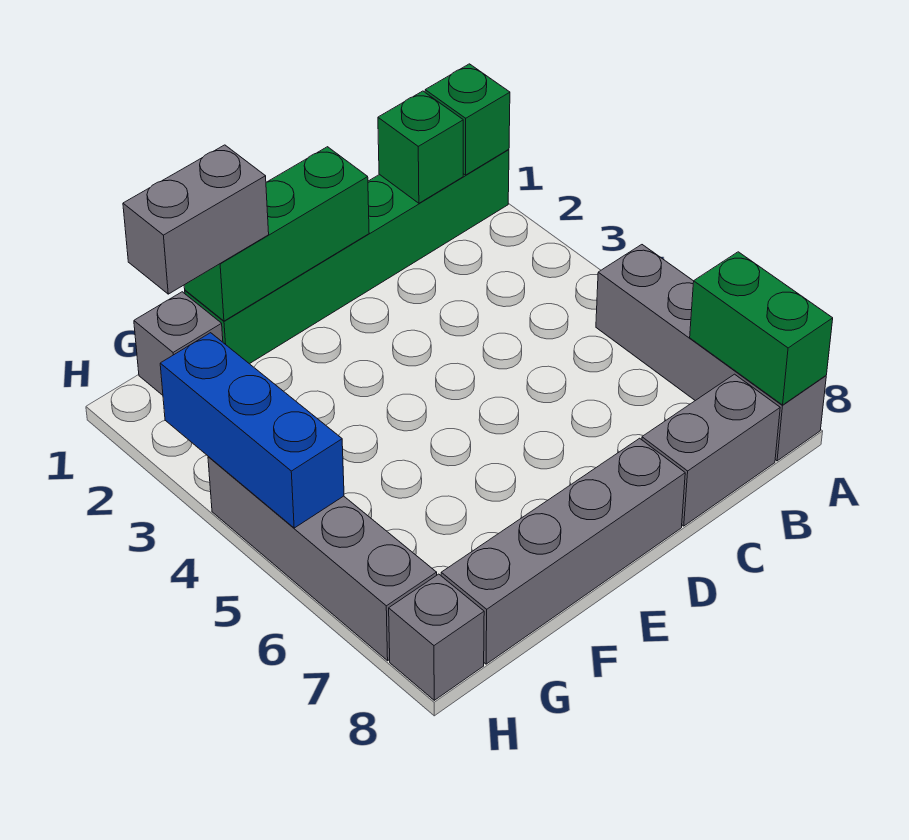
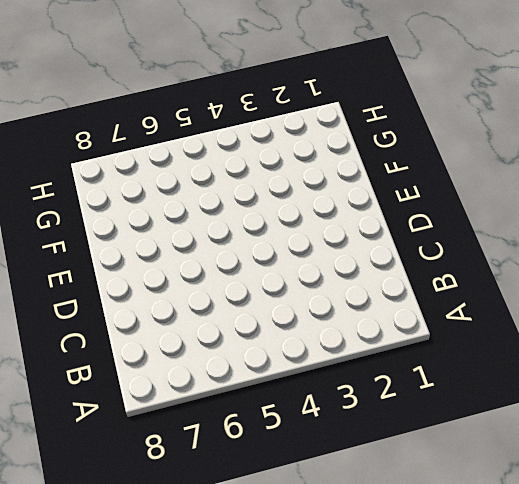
none -> green brick A1:F1 level 1
none -> grey brick A5:A8 level 1
none -> grey brick B8:C8 level 1

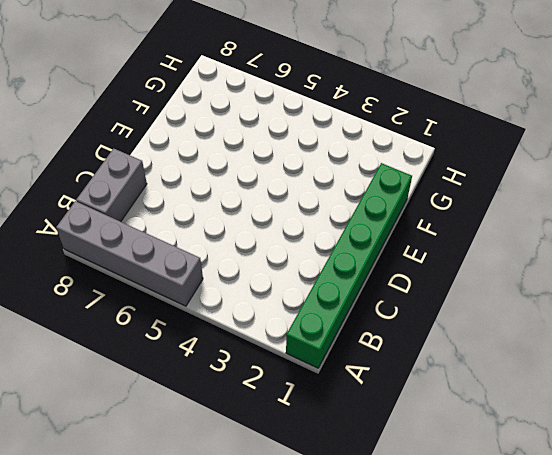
none -> grey brick D8:G8 level 1
none -> grey brick G1 level 1
none -> grey brick H4:H7 level 1

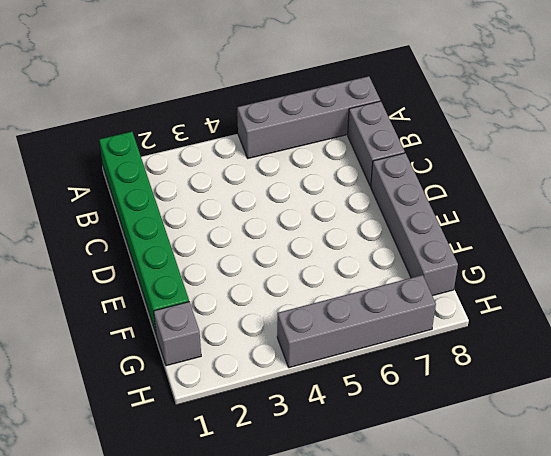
none -> grey brick H8 level 1
none -> green brick A1 level 2
none -> green brick A7:A8 level 2

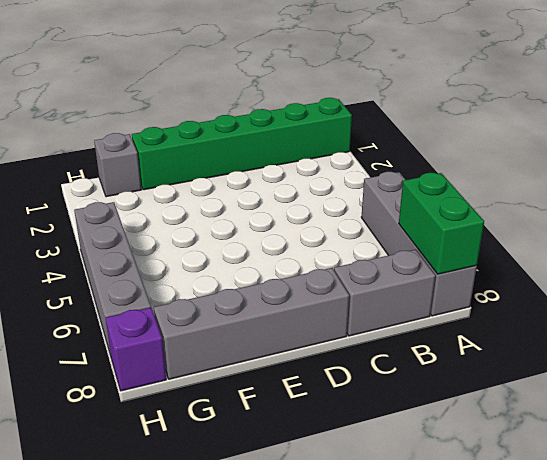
purple brick H8 level 1 -> grey brick H8 level 1
none -> green brick A1 level 2
none -> green brick B1 level 2
none -> green brick D1:F1 level 2

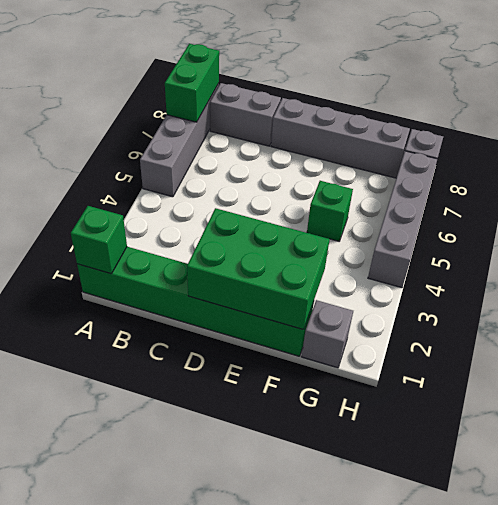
green brick D1:F2 level 2 -> green brick D1:F1 level 2
green brick F5 level 1 -> green brick B1 level 2
none -> blue brick H3:H5 level 2
none -> grey brick F1:G1 level 3

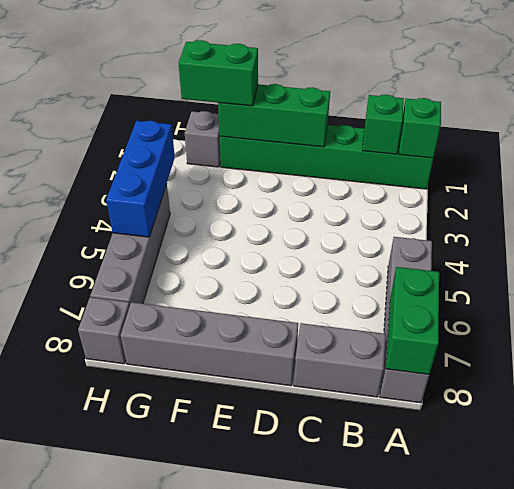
green brick F1:G1 level 3 -> grey brick F1:G1 level 3

